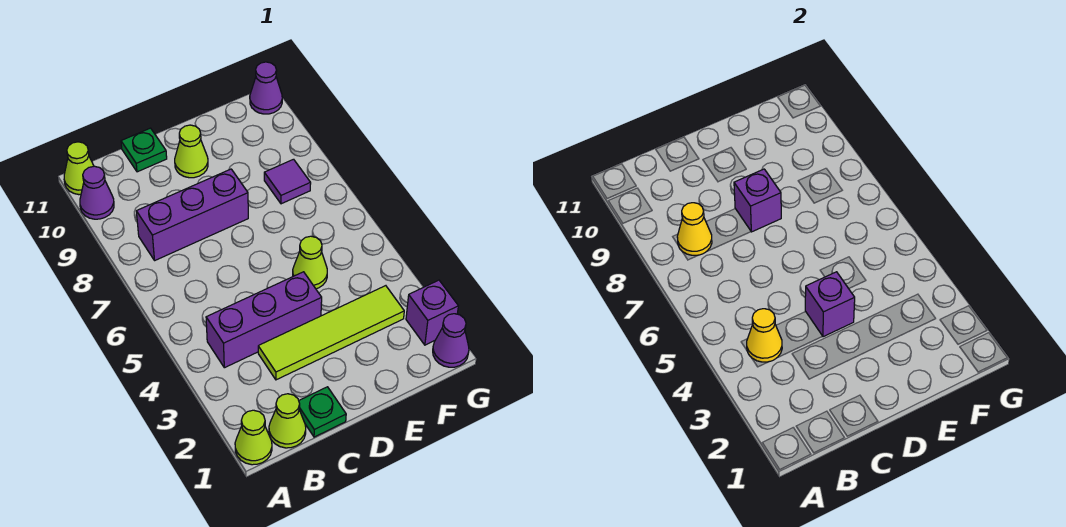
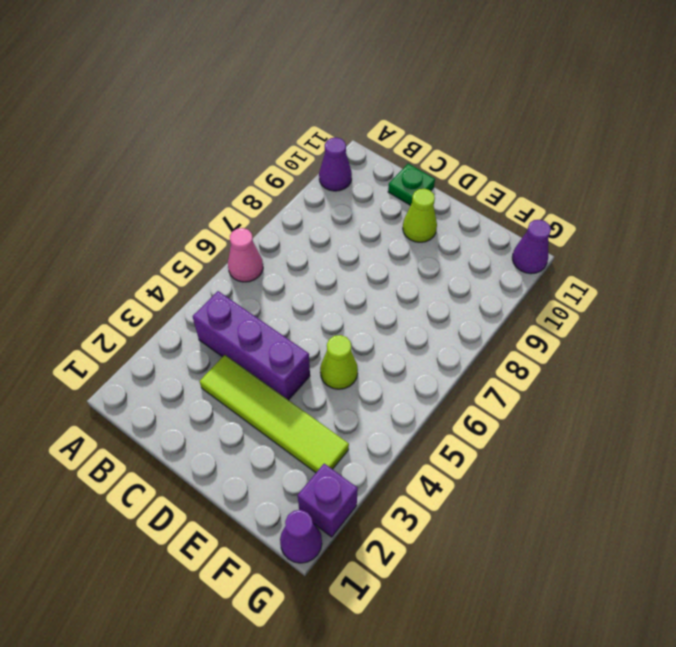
pink cone A6 level 1 -> none
none -> lime cone A1 level 1
none -> lime cone A11 level 1
none -> lime cone B1 level 1

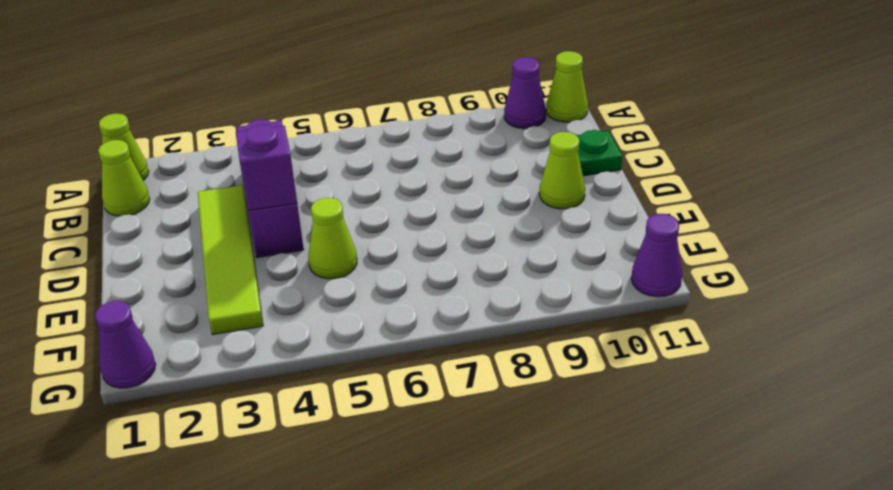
none -> purple brick B8:D8 level 1
none -> green plate C1 level 1
none -> purple tile F8 level 1

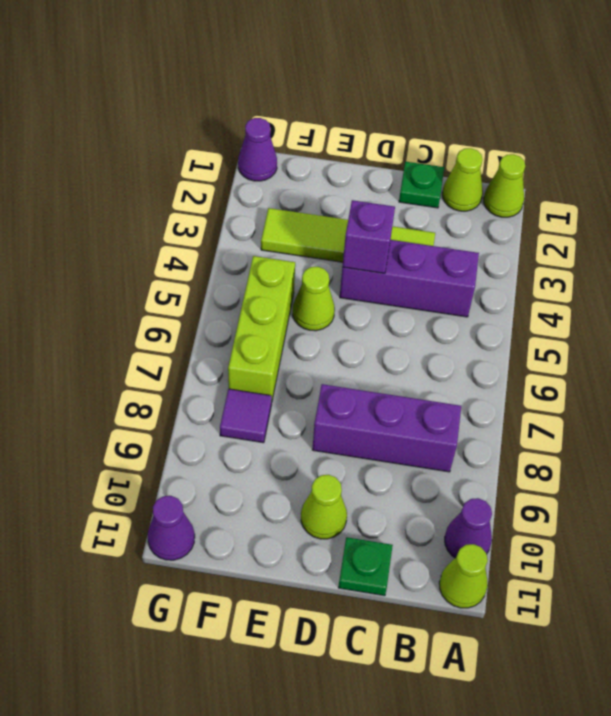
lime brick F5:F7 level 1 -> none
none -> purple brick G2 level 1
none -> yellow cone B4 level 2
none -> yellow cone B8 level 2

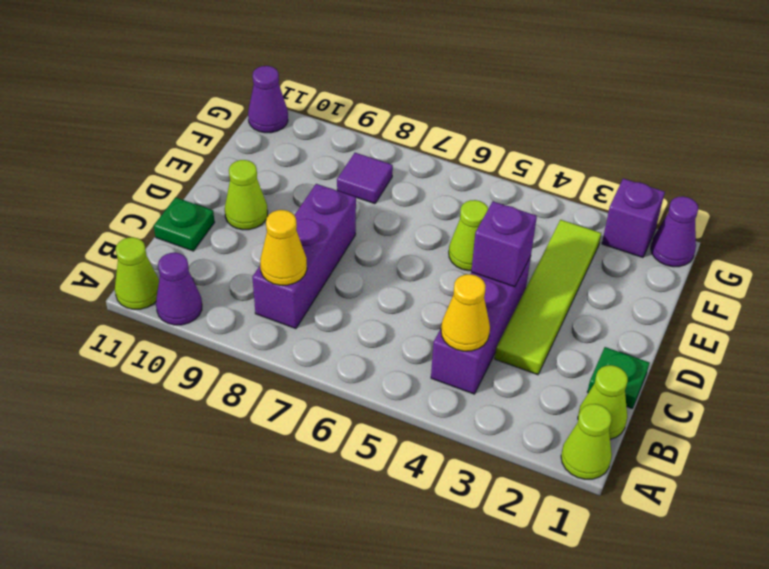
none -> purple brick D8 level 2

